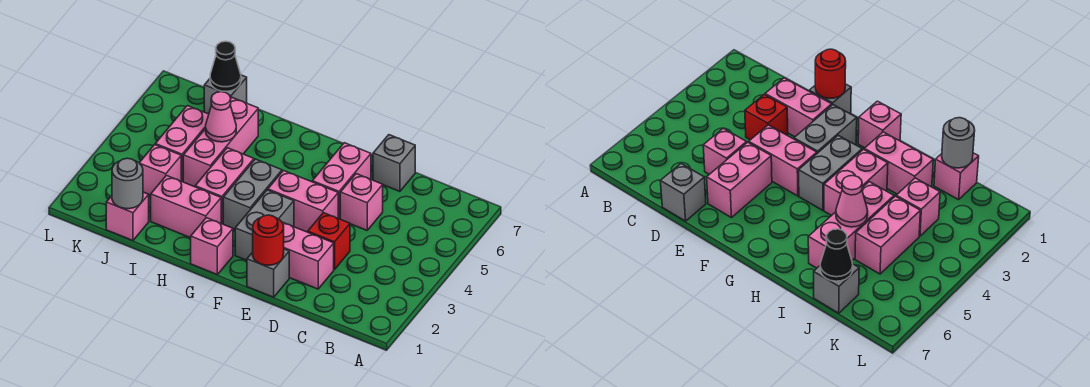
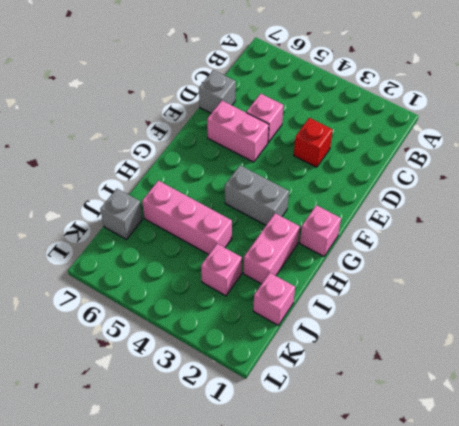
none -> pink brick D2:E2 level 1
none -> grey brick E1 level 1
none -> pink brick E4:F4 level 1

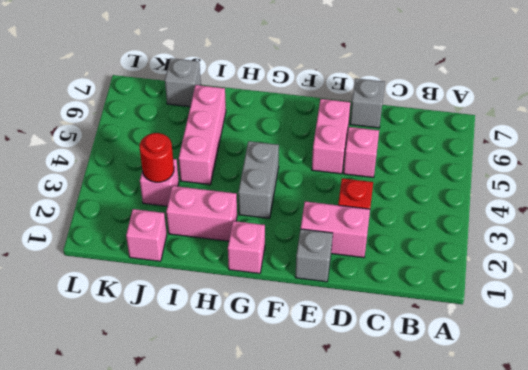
red round brick J3 level 2 -> red round brick E1 level 2
none -> pink brick E4:F4 level 1
none -> grey brick F2:F3 level 1
none -> pink brick H3:H4 level 1

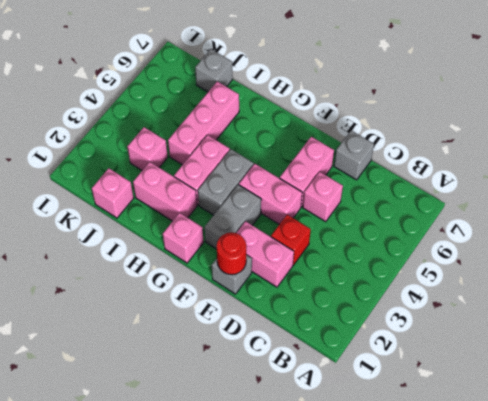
none -> pink brick J4:J5 level 1
none -> pink cone I5 level 2
none -> grey round brick J1 level 2

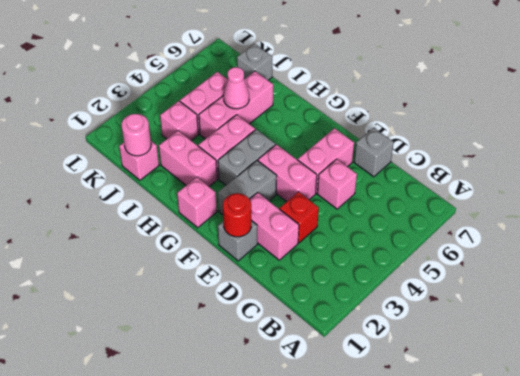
pink round brick J1 level 2 -> grey round brick J1 level 2
none -> black cone J7 level 2

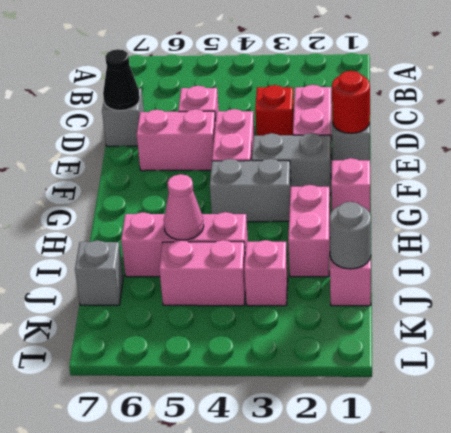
black cone D7 level 2 -> black cone J7 level 2
none -> pink brick H3:H4 level 1

